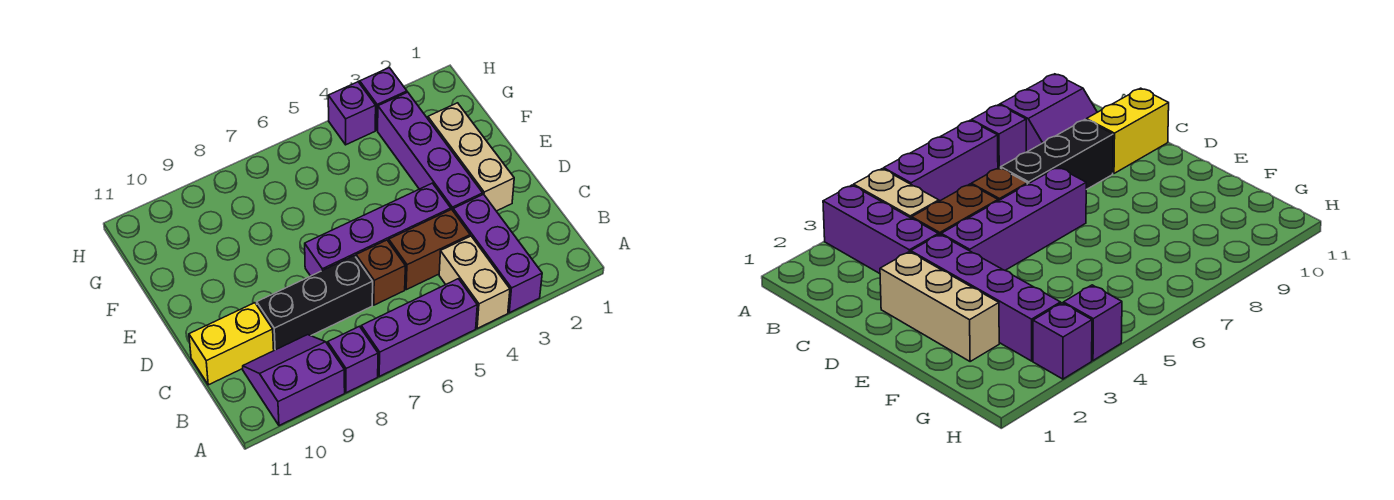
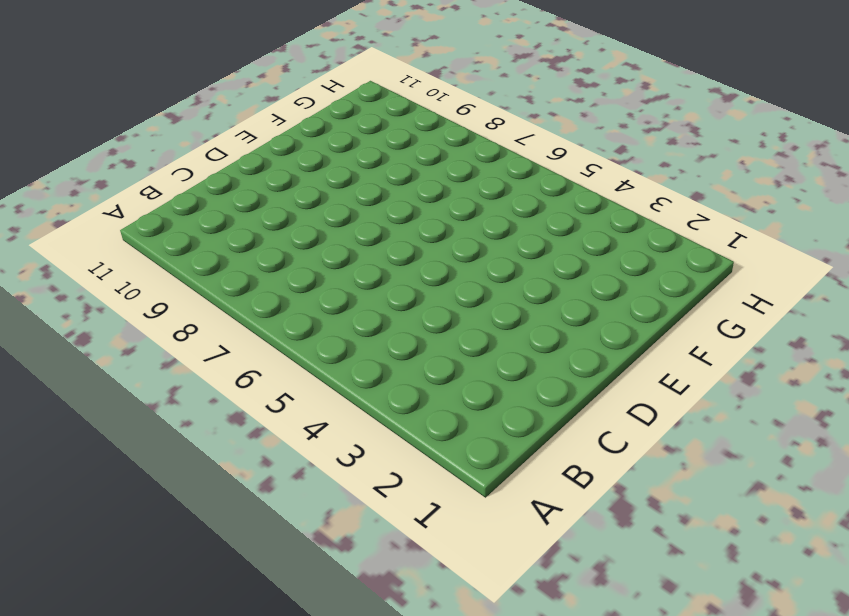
none -> purple brick A3:C3 level 1
none -> tan brick A4:B4 level 1
none -> purple brick A5:A7 level 1

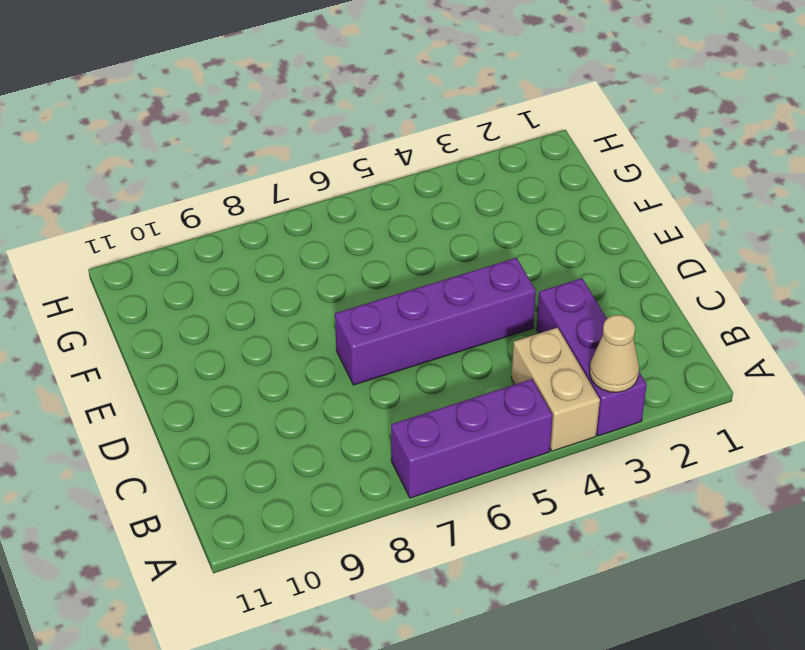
tan cone A3 level 2 -> none
none -> purple brick A8 level 1
none -> purple slope A9:B10 level 1 top A
none -> brown brick C4:C5 level 1

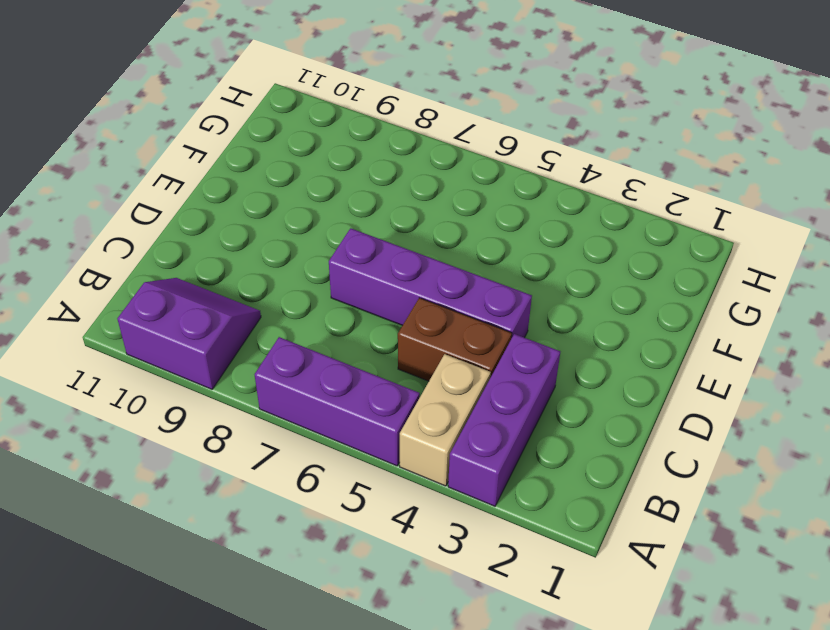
none -> purple brick A8 level 1
none -> brown brick C6 level 1
none -> black brick C7:C9 level 1

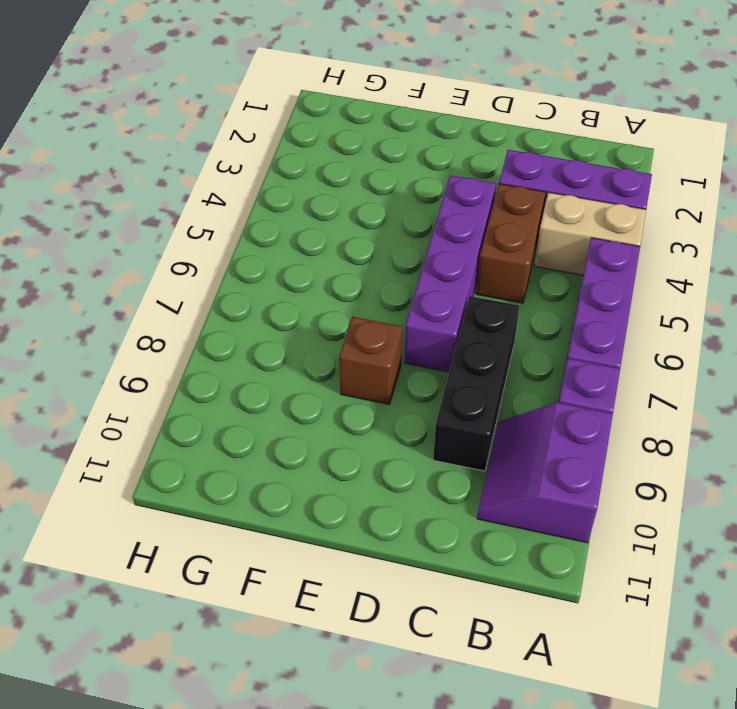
brown brick E8 level 1 -> brown brick C6 level 1
none -> yellow brick C10:C11 level 1
none -> tan brick D2:F2 level 1
none -> purple brick D3:G3 level 1

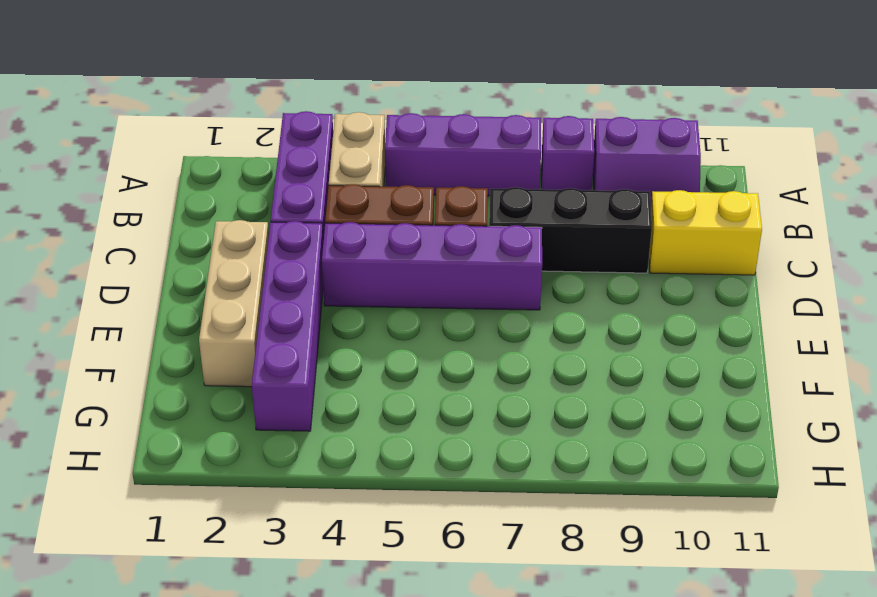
none -> purple brick H3 level 1
none -> purple brick H4 level 1

